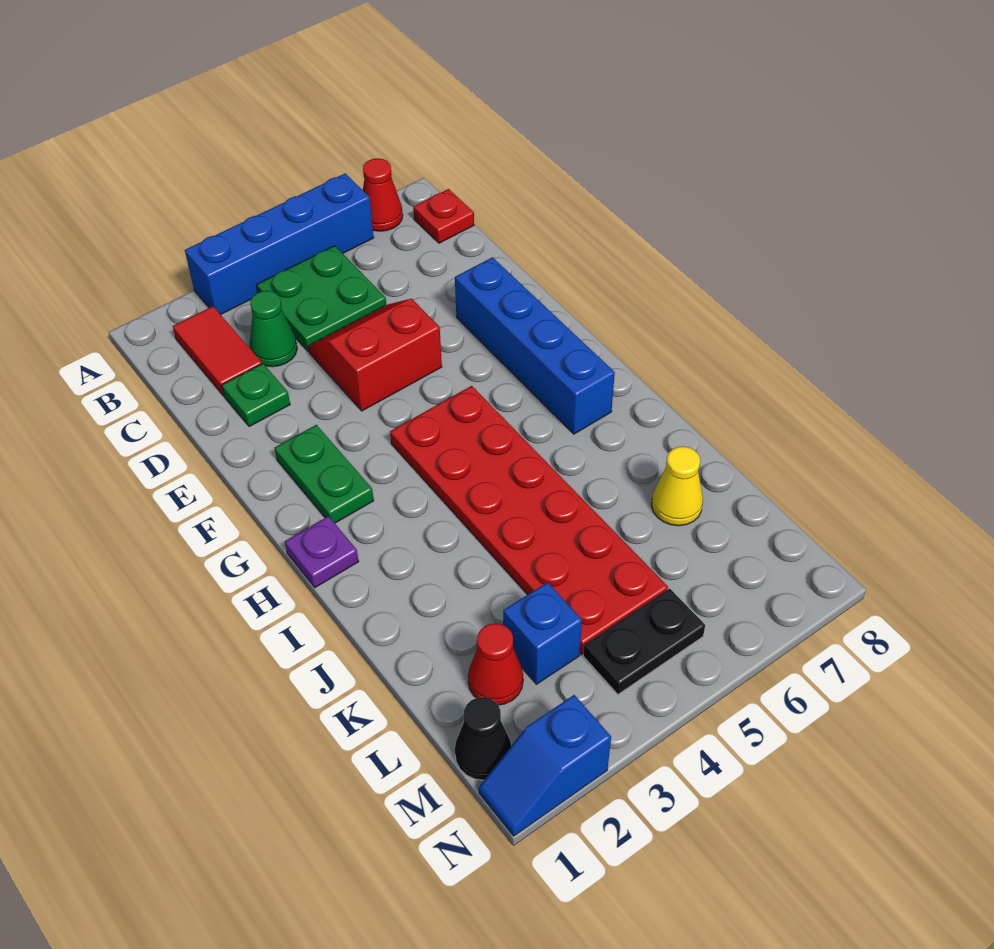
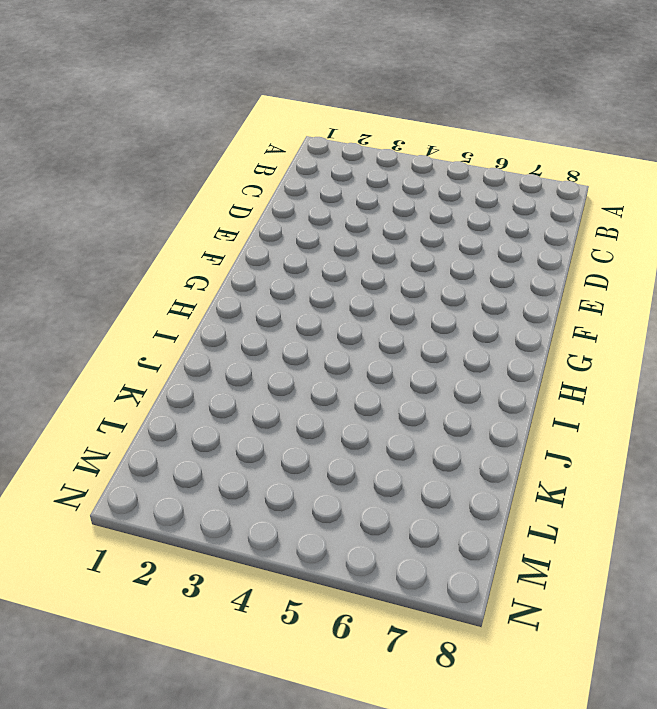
none -> blue brick A3:A6 level 1
none -> red cone A7 level 1
none -> red tile B2:C2 level 1

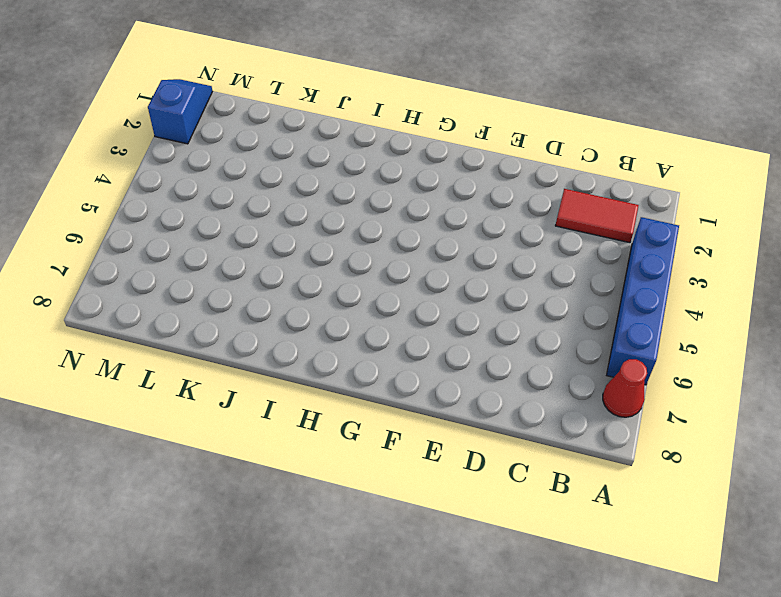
none -> green plate B4:C5 level 1
none -> red plate B8 level 1
none -> green cone C3 level 1

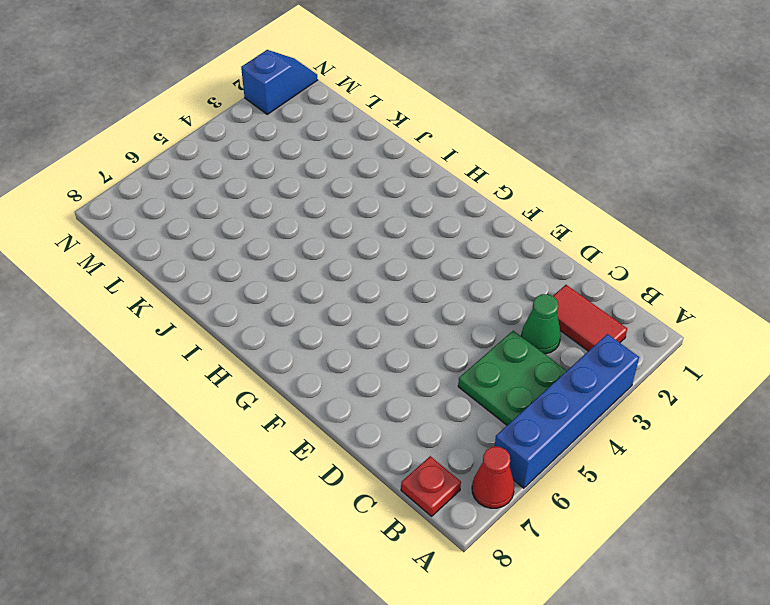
none -> green plate D2 level 1
none -> red slope D4:E5 level 1 top E
none -> blue brick E7:H7 level 1

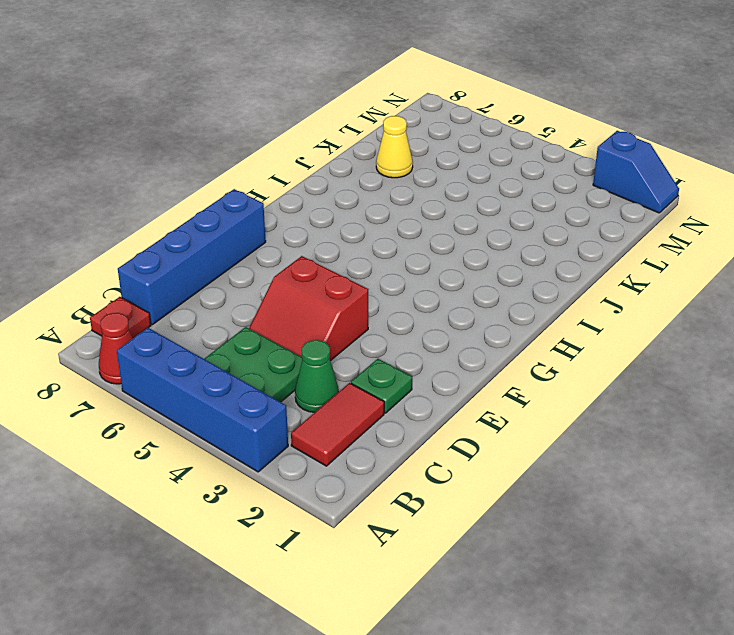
blue brick C8:F8 level 1 -> blue brick E7:H7 level 1
none -> green plate F2:G2 level 1
none -> red plate G4:L5 level 1
none -> purple plate H1 level 1

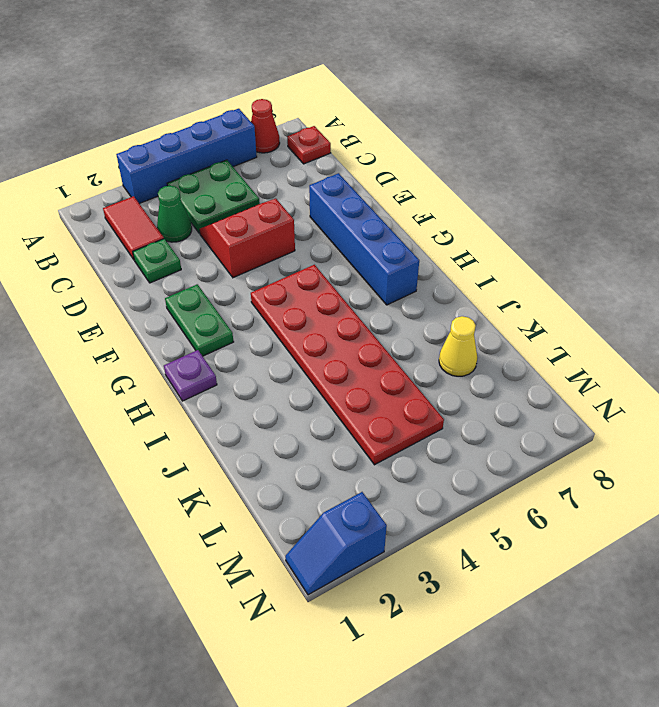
none -> red cone L2 level 1
none -> blue brick L3 level 1
none -> black cone M1 level 1

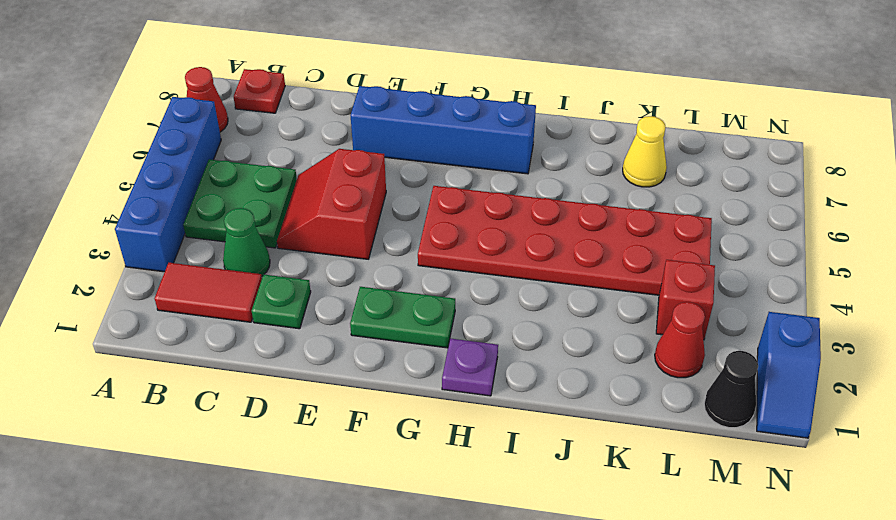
red brick L3 level 1 -> blue brick L3 level 1
none -> black plate M4:M5 level 1

